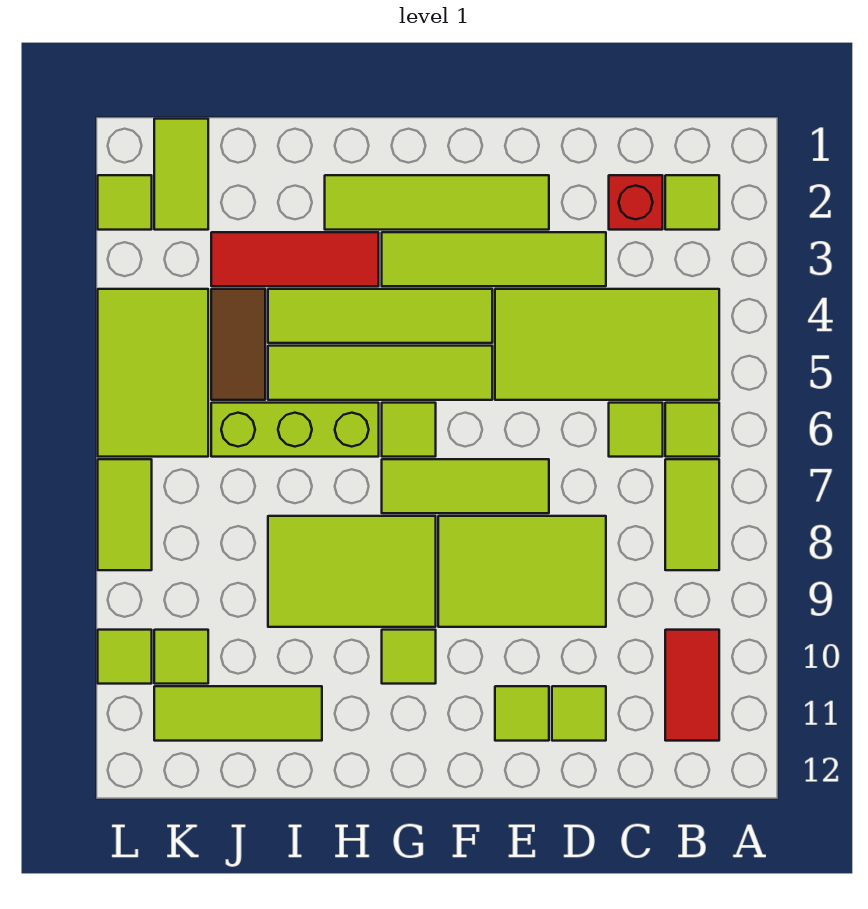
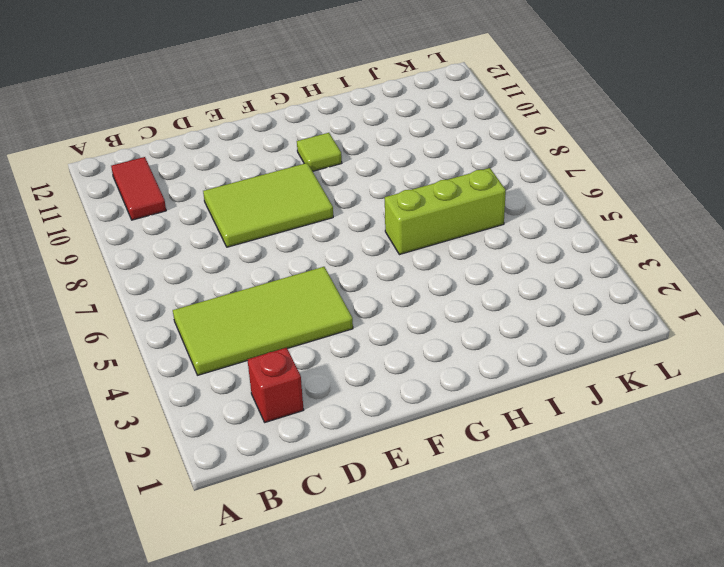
none -> lime tile B2 level 1
none -> lime tile B6 level 1
none -> lime tile B7:B8 level 1

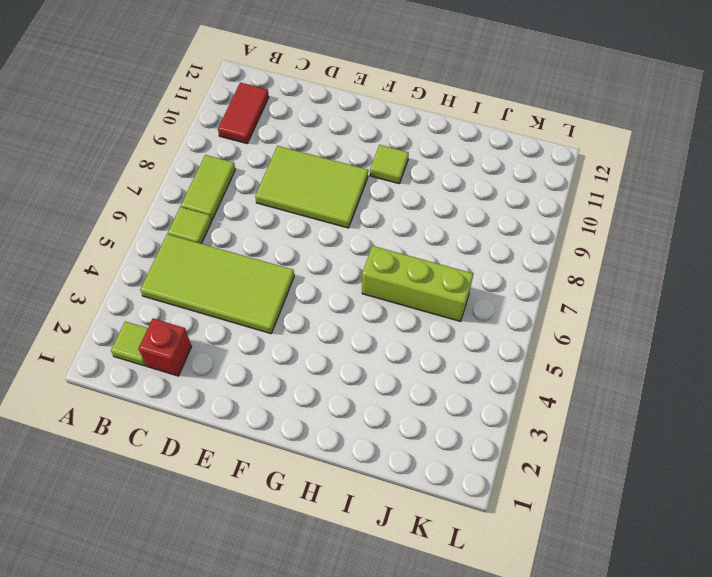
none -> lime tile C6 level 1
none -> lime tile D3:G3 level 1
none -> lime tile D11 level 1

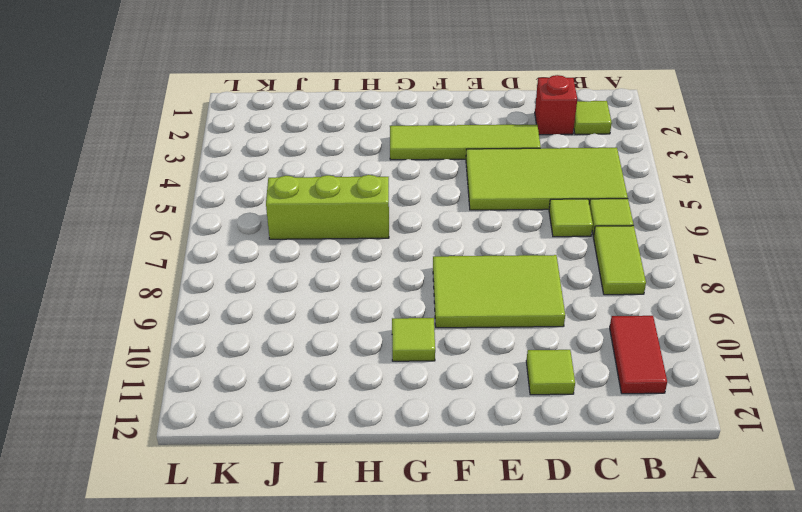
none -> lime tile E2:H2 level 1
none -> lime tile E7:G7 level 1
none -> lime tile E11 level 1

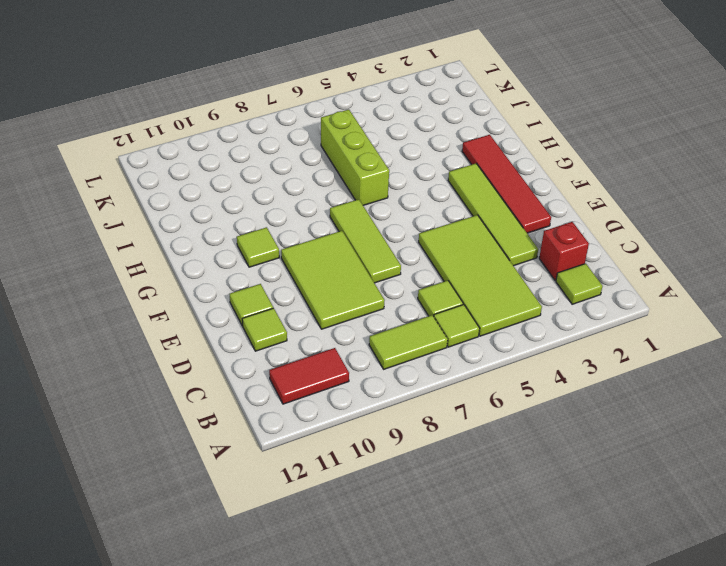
red tile E2:H2 level 1 -> lime tile E2:H2 level 1
none -> lime tile F4:I4 level 1
none -> lime tile F5:I5 level 1
none -> lime tile G6 level 1

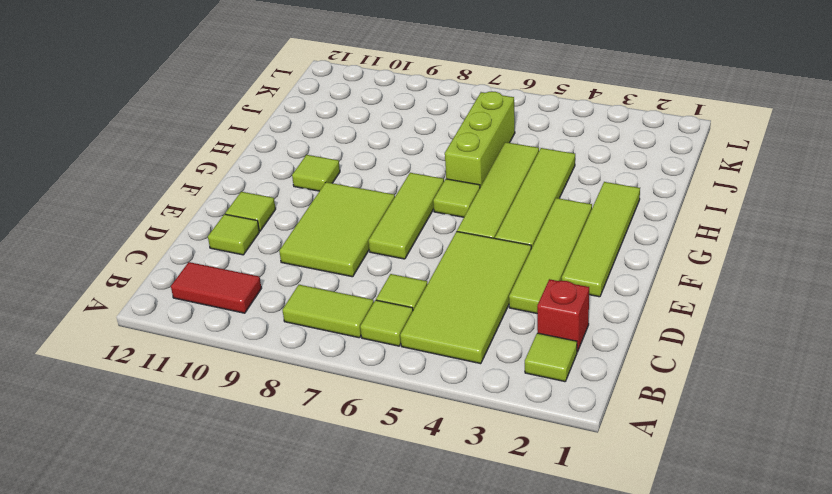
none -> lime tile G8:I9 level 1
none -> red tile H3:J3 level 1
none -> lime tile I11:K11 level 1

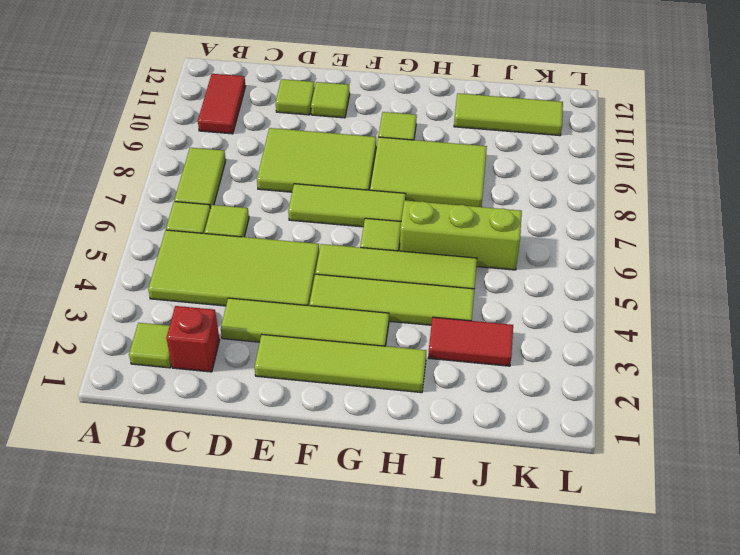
red tile I3:J3 level 1 -> red tile H3:J3 level 1
none -> brown tile J4:J5 level 1
none -> lime tile K1:K2 level 1
none -> lime tile K4:L6 level 1

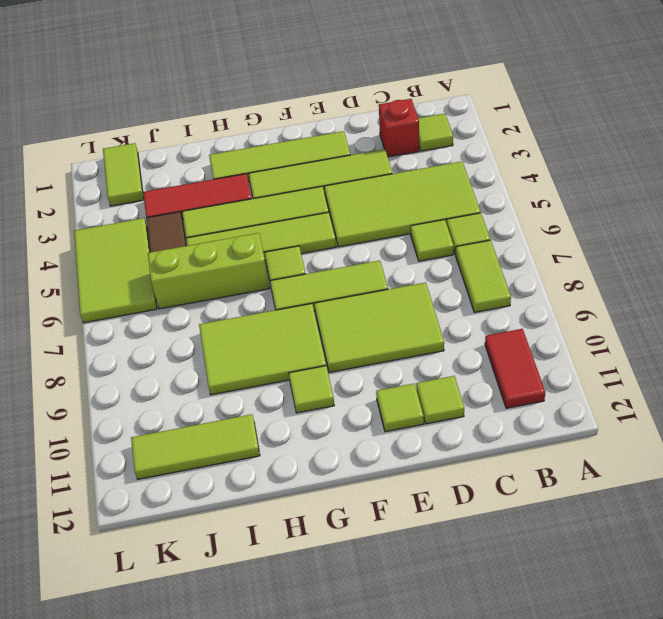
none -> lime tile K10 level 1
none -> lime tile L2 level 1
none -> lime tile L7:L8 level 1

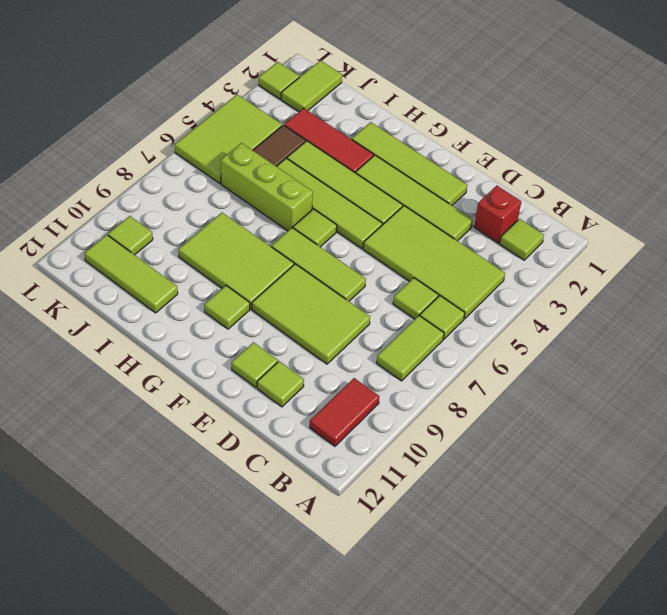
none -> lime tile L7:L8 level 1
none -> lime tile L10 level 1

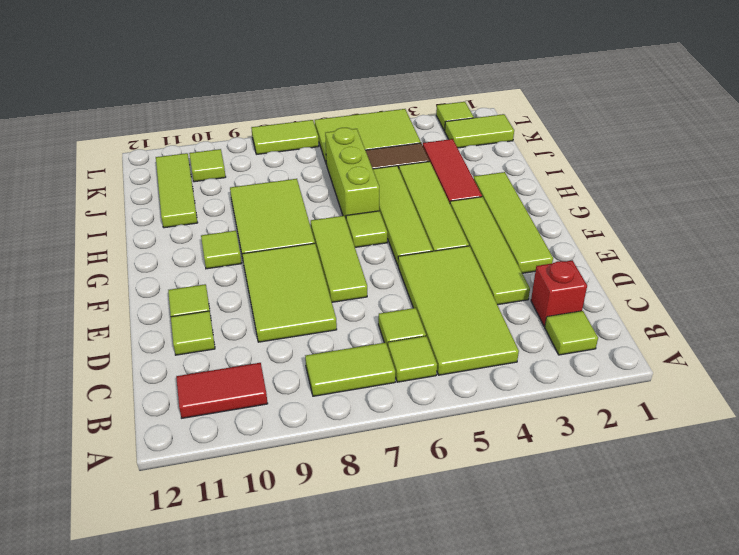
none -> lime tile L10 level 1

